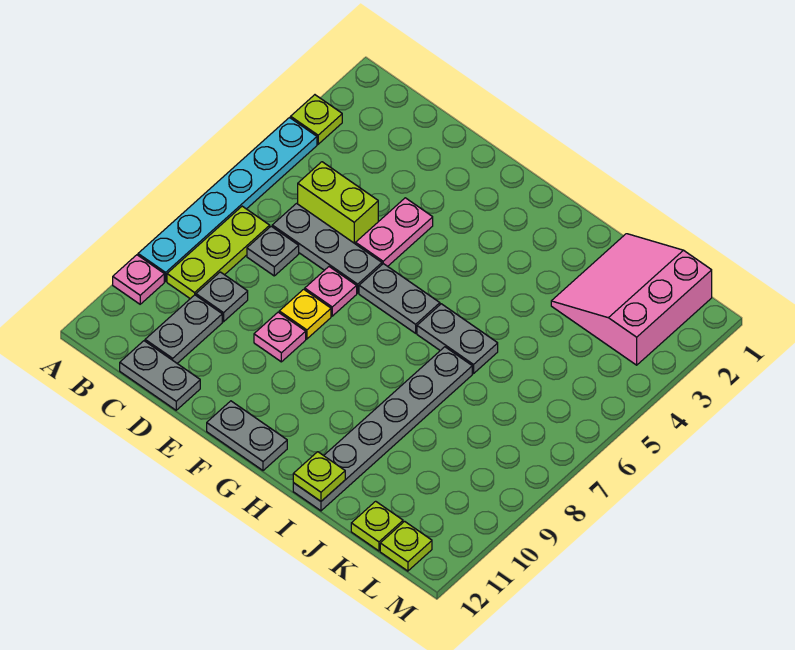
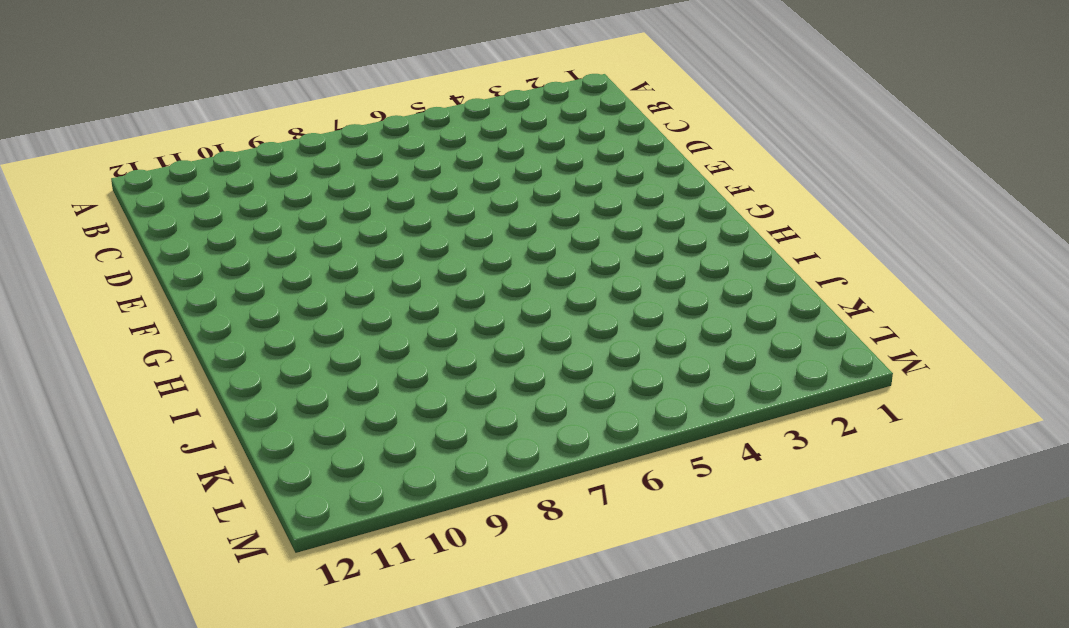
none -> lime plate A3 level 1
none -> cyan plate A4:A9 level 1
none -> pink plate A10 level 1

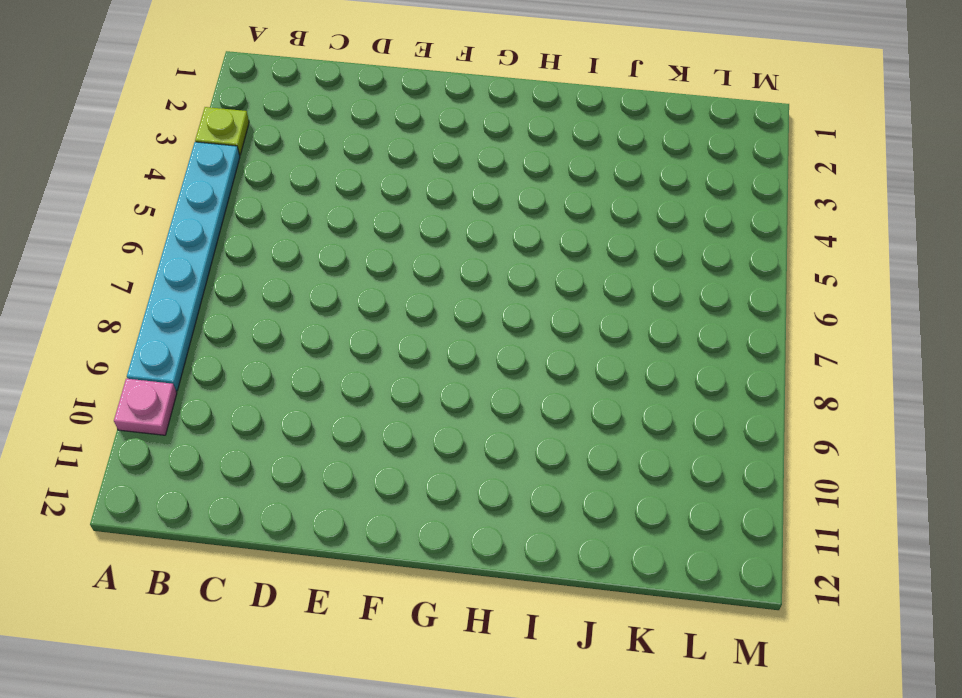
none -> lime plate B7:B9 level 1
none -> lime brick C5:D5 level 1
none -> grey plate C6:E6 level 1

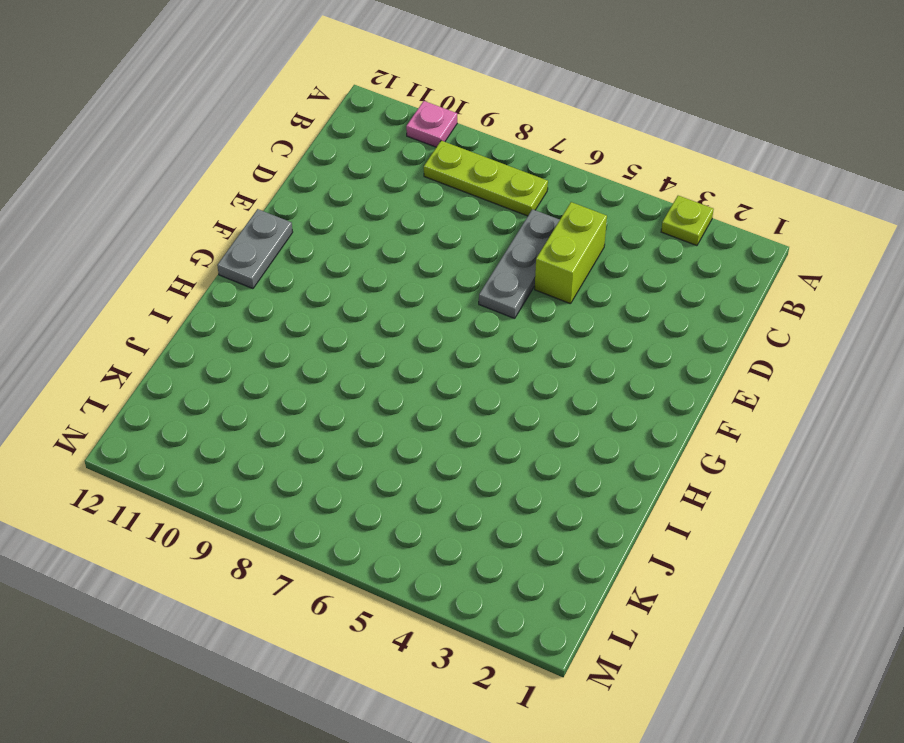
none -> cyan plate A4:A9 level 1
none -> grey plate C7 level 1
none -> grey plate C9 level 1

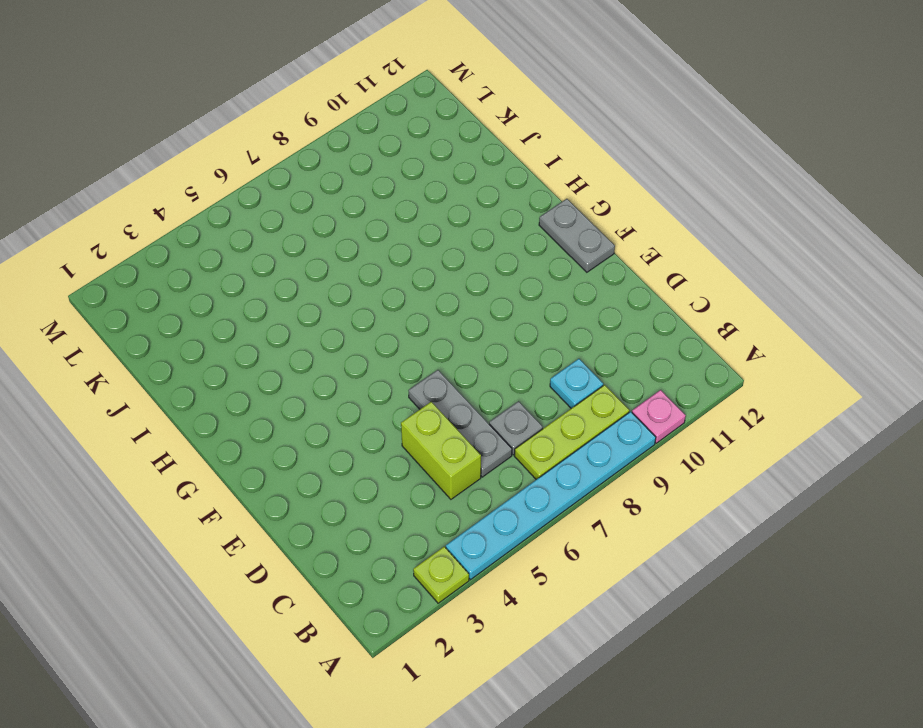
cyan plate C9 level 1 -> grey plate C9 level 1
none -> grey plate C10:C11 level 1
none -> grey plate C12:D12 level 1
none -> pink plate E4:E5 level 1

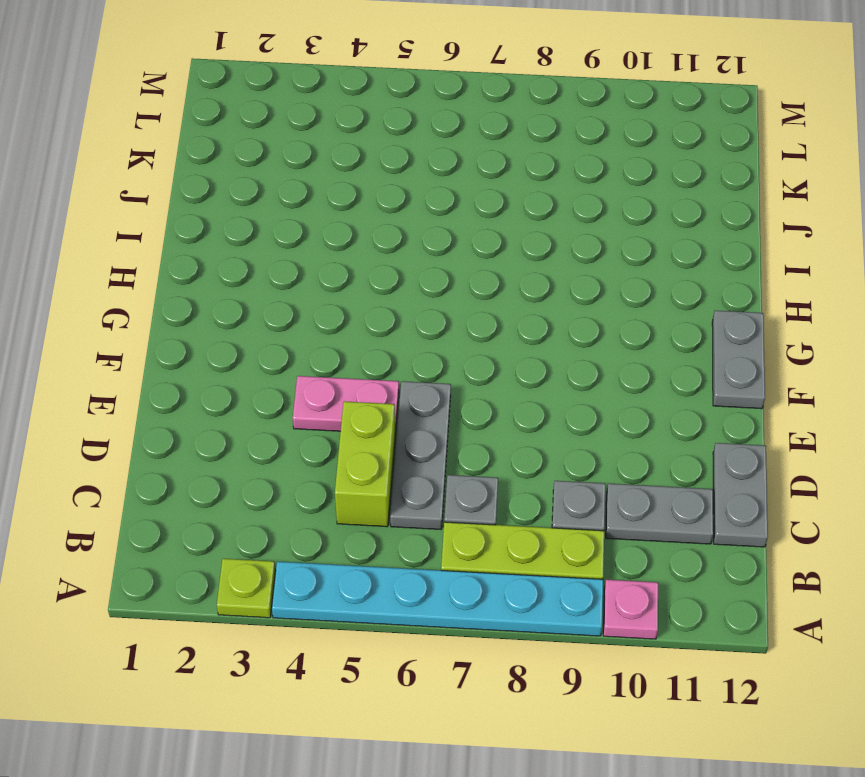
none -> pink plate E7 level 1
none -> yellow plate E8 level 1
none -> pink plate E9 level 1

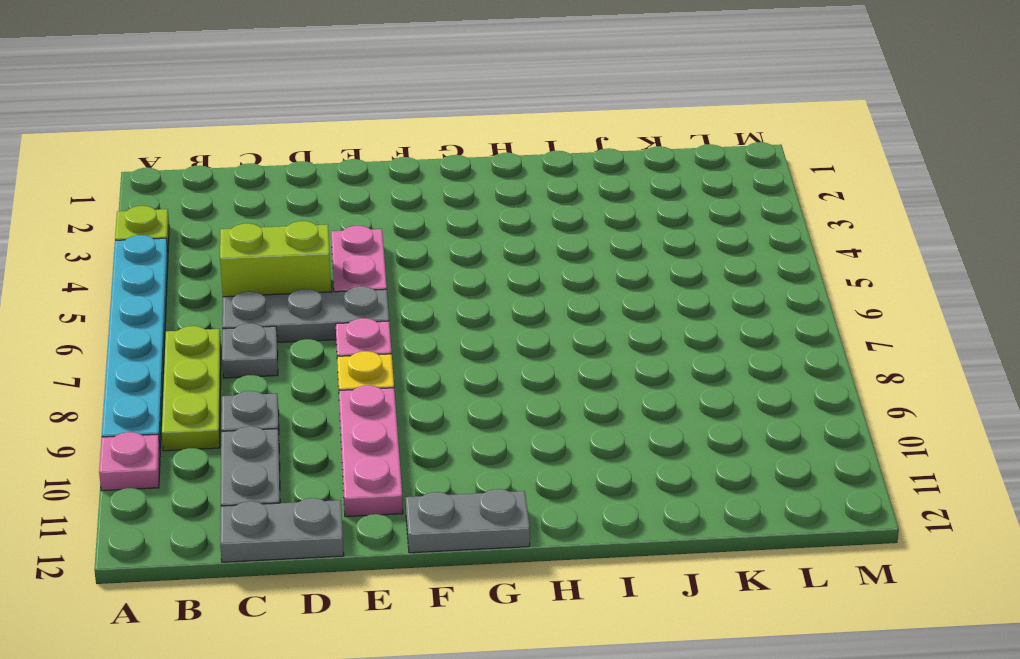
pink plate E9:E11 level 1 -> pink plate E9 level 1
none -> grey plate F6:G6 level 1
none -> grey plate H6:I6 level 1
none -> grey plate I7:I12 level 1

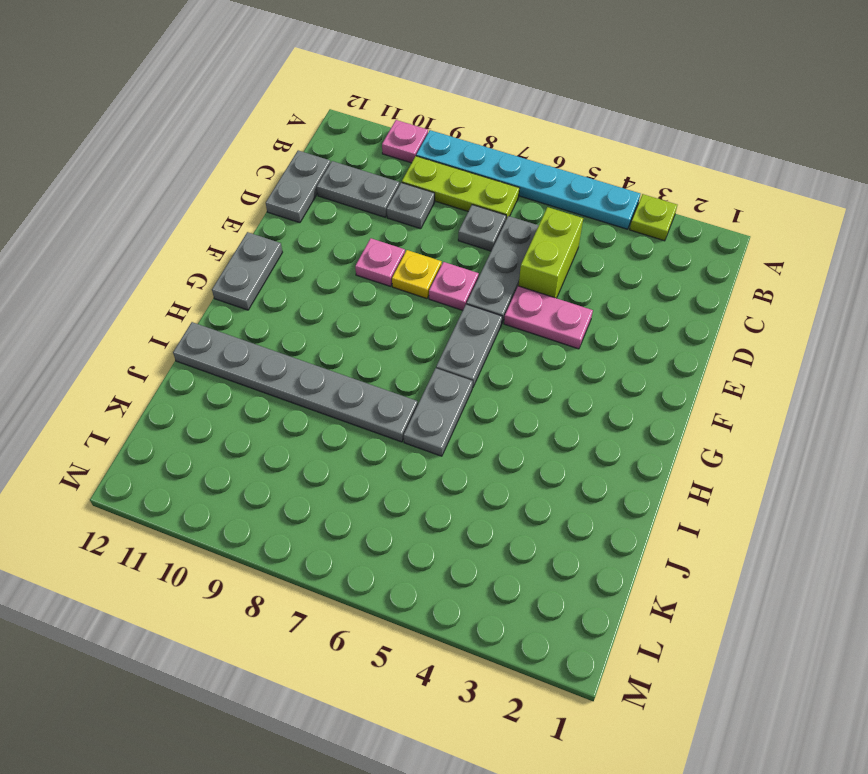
none -> pink slope J1:L3 level 1 top L
none -> lime plate K12 level 1
none -> lime plate L12 level 1

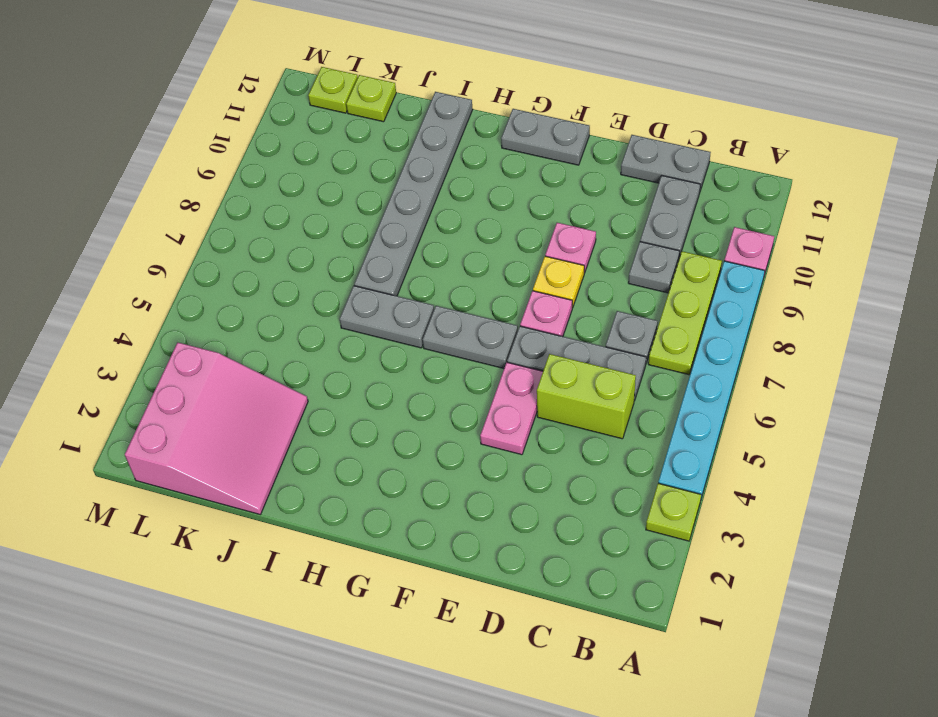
none -> lime plate I12 level 2

